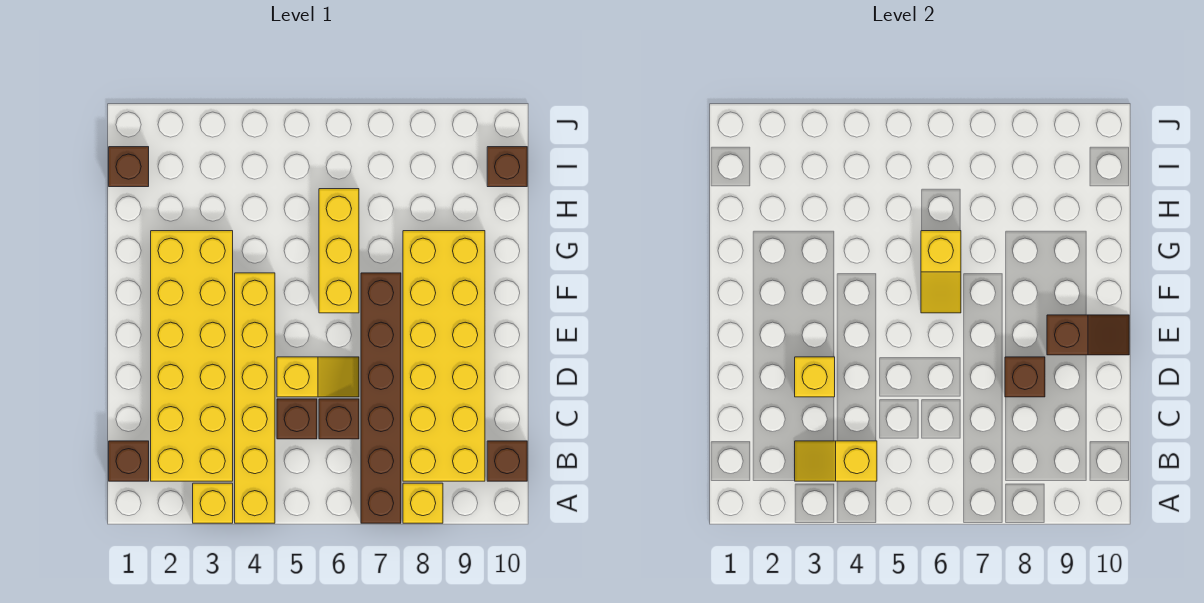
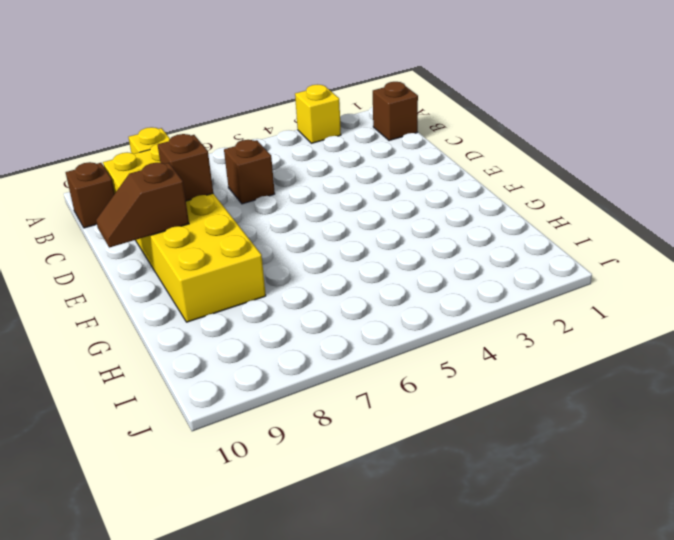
none -> yellow brick A4:F4 level 1
none -> brown brick A7:F7 level 1
none -> yellow brick B2:G3 level 1

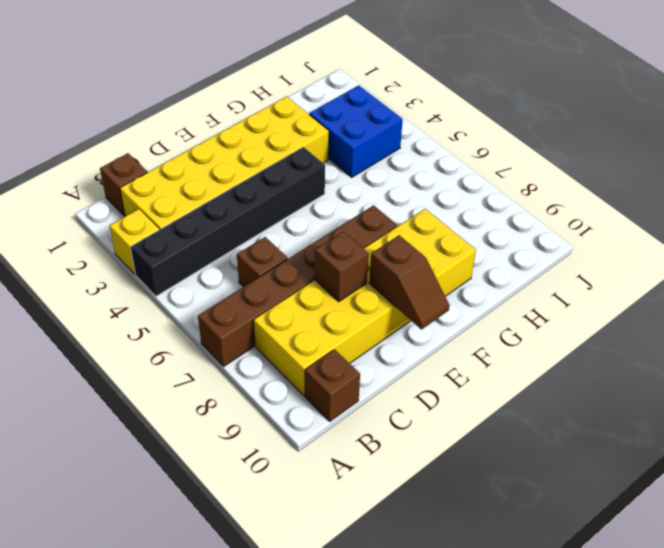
black brick A4:F4 level 1 -> yellow brick A4:F4 level 1
blue brick H3:I4 level 1 -> none
none -> yellow brick A8 level 1
none -> brown brick C5 level 1
none -> yellow slope D5:D6 level 1 top 5

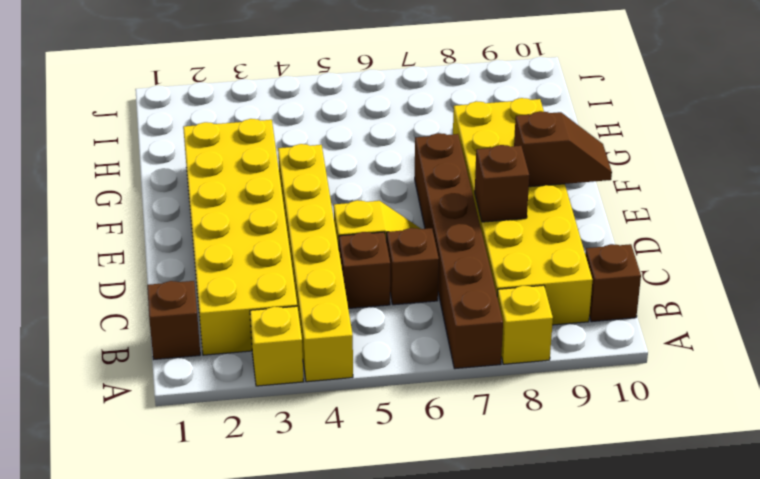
none -> yellow brick F6:H6 level 1
none -> brown brick I1 level 1
none -> brown brick I10 level 1

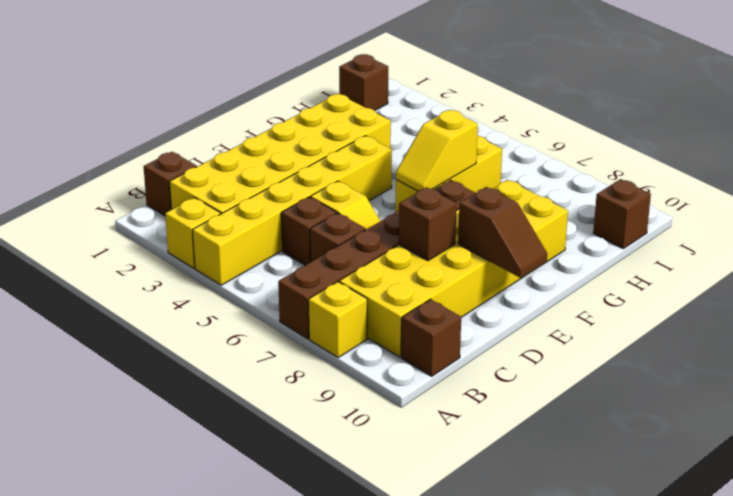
none -> yellow slope B3:B4 level 2 top 4
none -> yellow brick D3 level 2

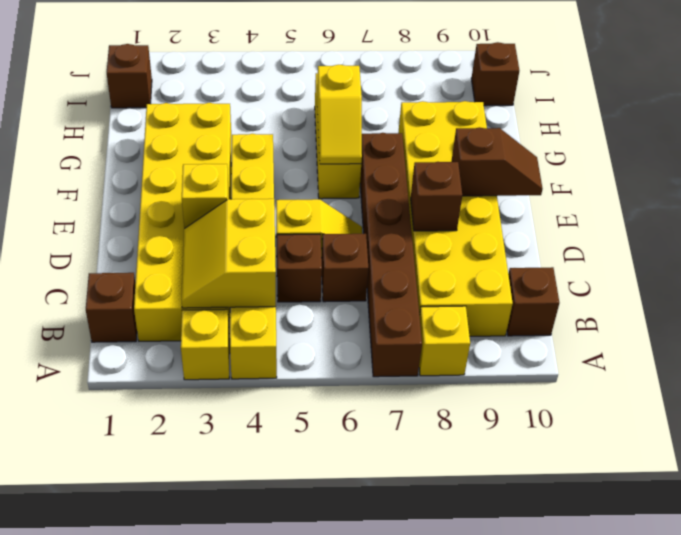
yellow slope B3:C4 level 2 top 4 -> yellow slope B3:B4 level 2 top 4

